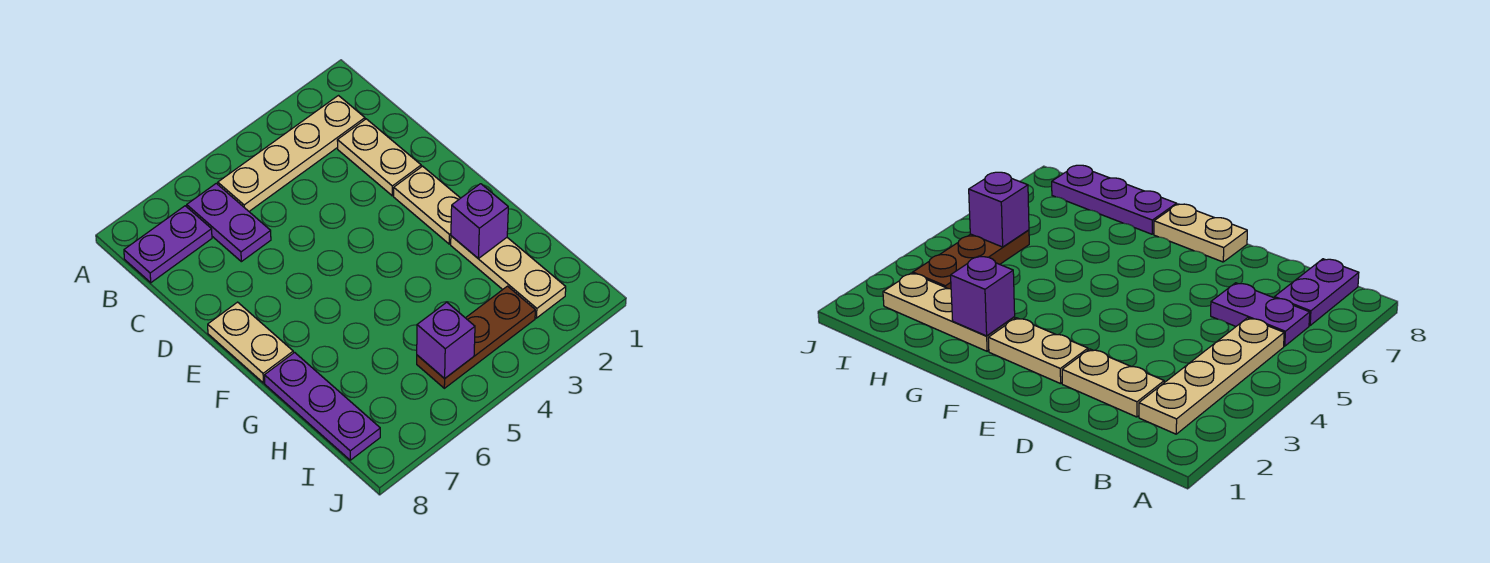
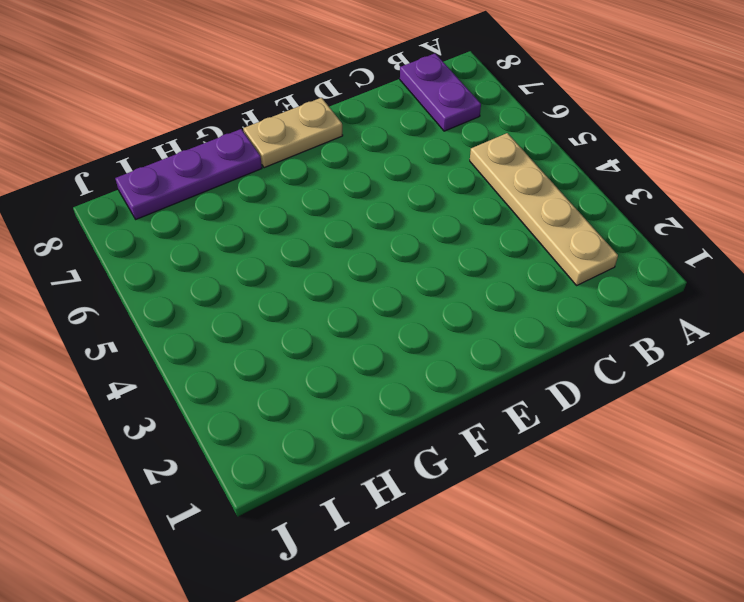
none -> purple plate B6:C6 level 1
none -> tan plate C2:D2 level 1

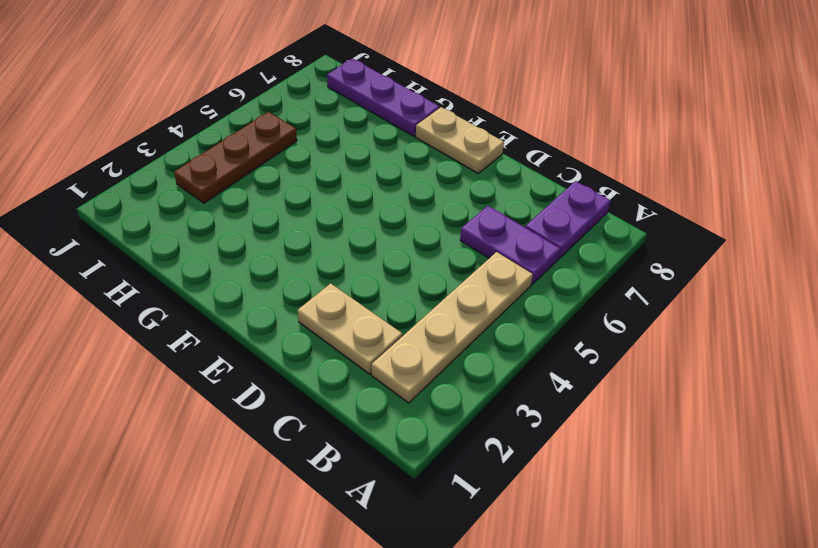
none -> tan plate E2:F2 level 1
none -> tan plate G2:I2 level 1

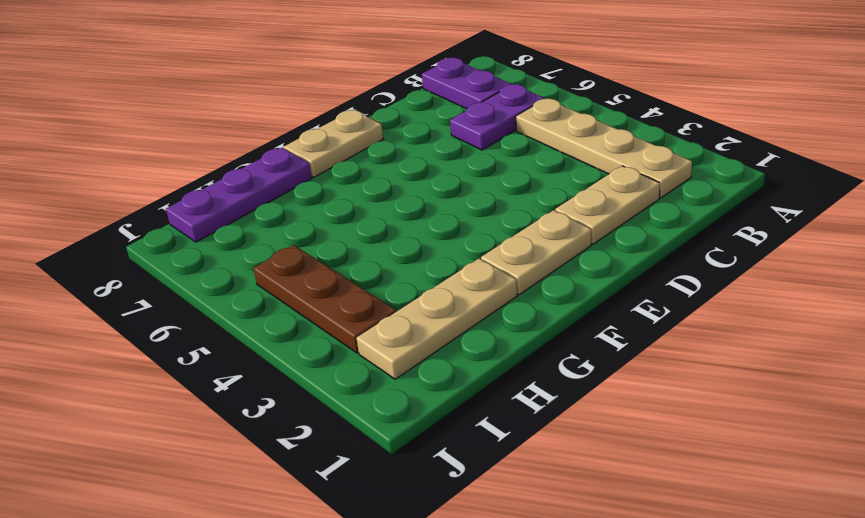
none -> purple brick G2 level 2
none -> purple brick I5 level 2

